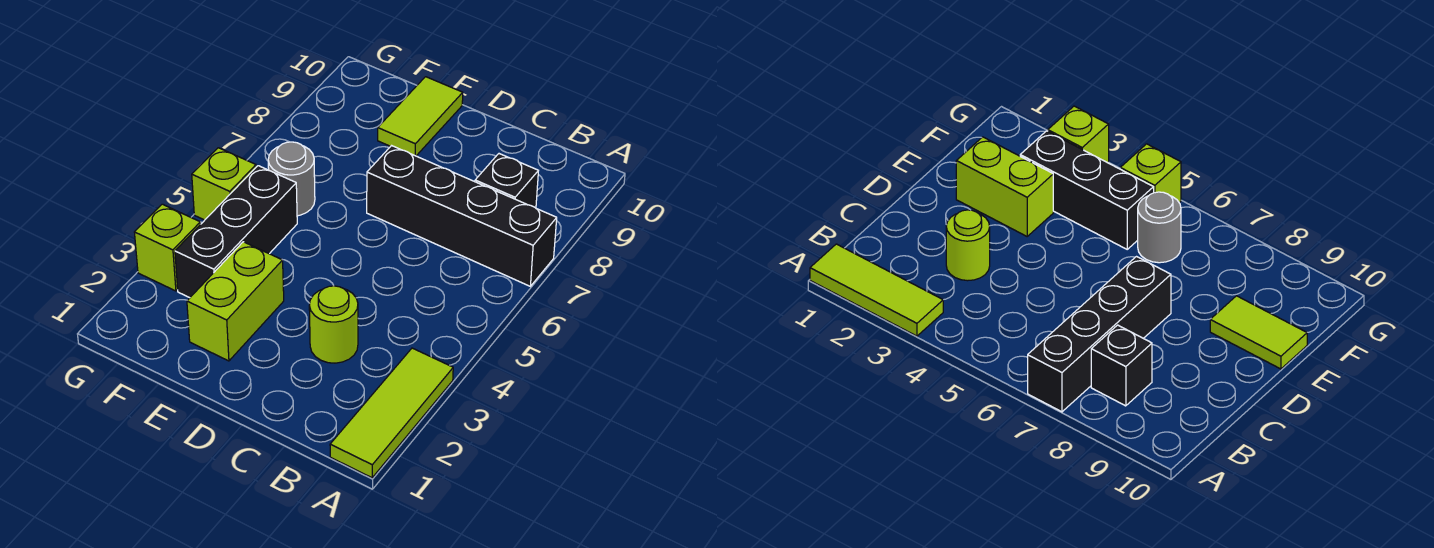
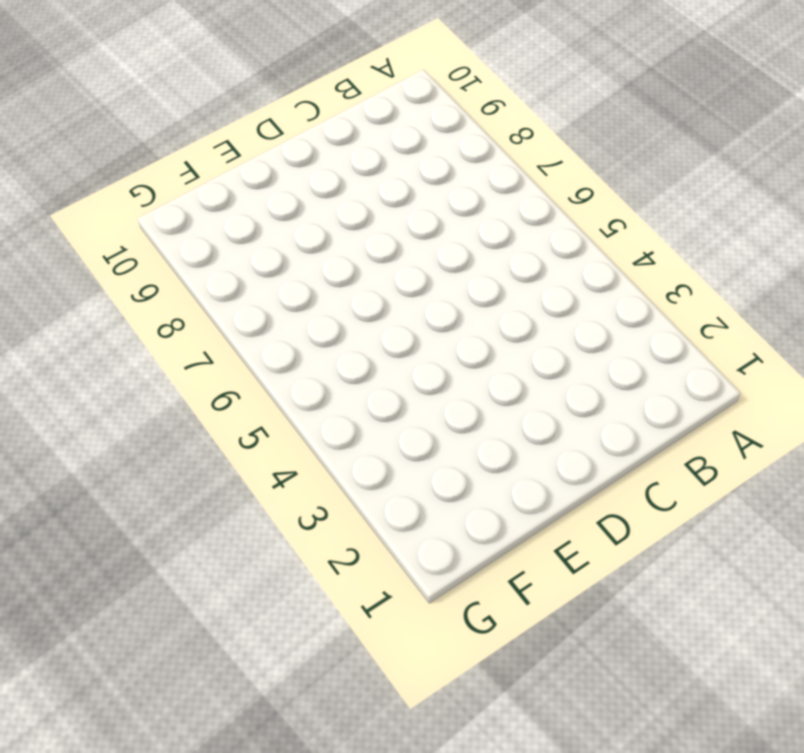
none -> lime tile A1:A3 level 1
none -> black brick A7:D7 level 1

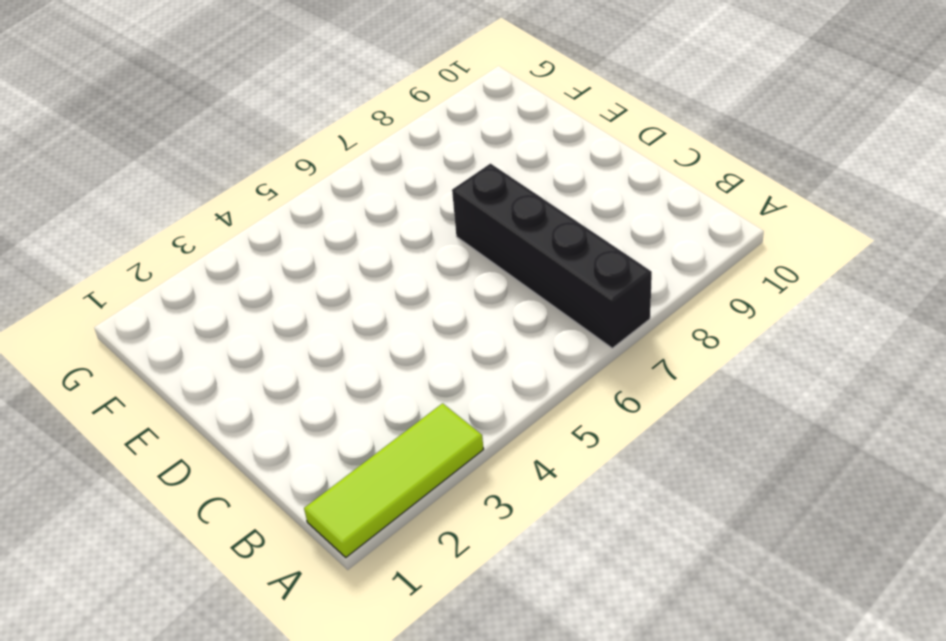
none -> black brick B8 level 1
none -> lime round brick C3 level 1

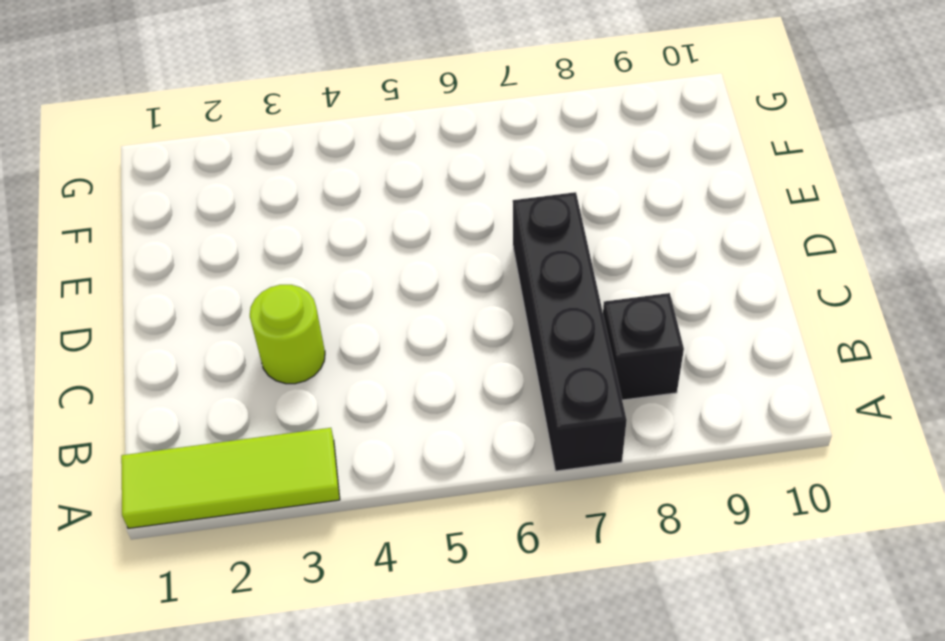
none -> lime brick E2:E3 level 1
none -> lime tile E9:E10 level 1

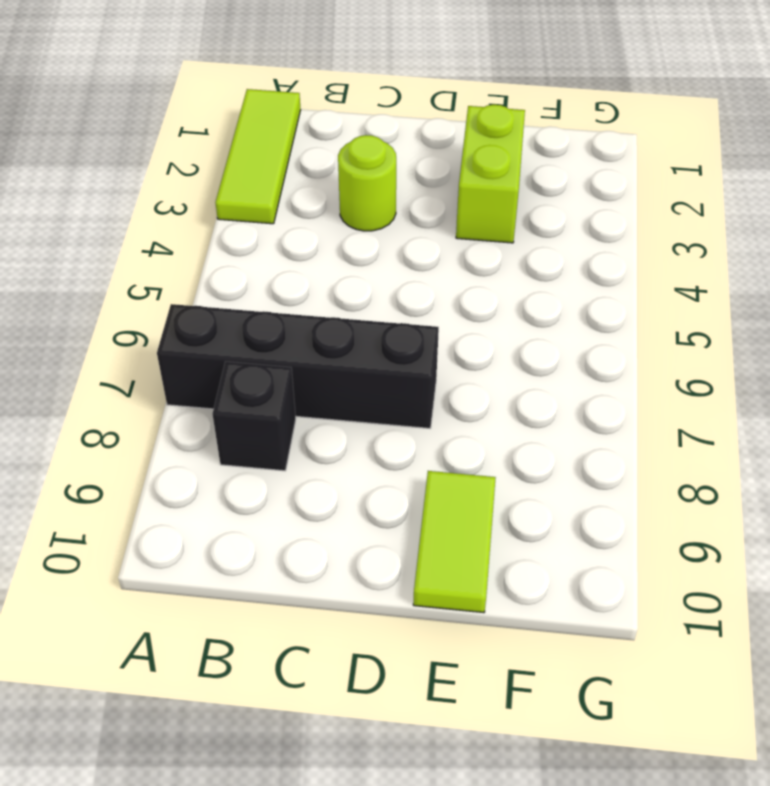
none -> black brick F3:F5 level 1
none -> grey round brick F6 level 1

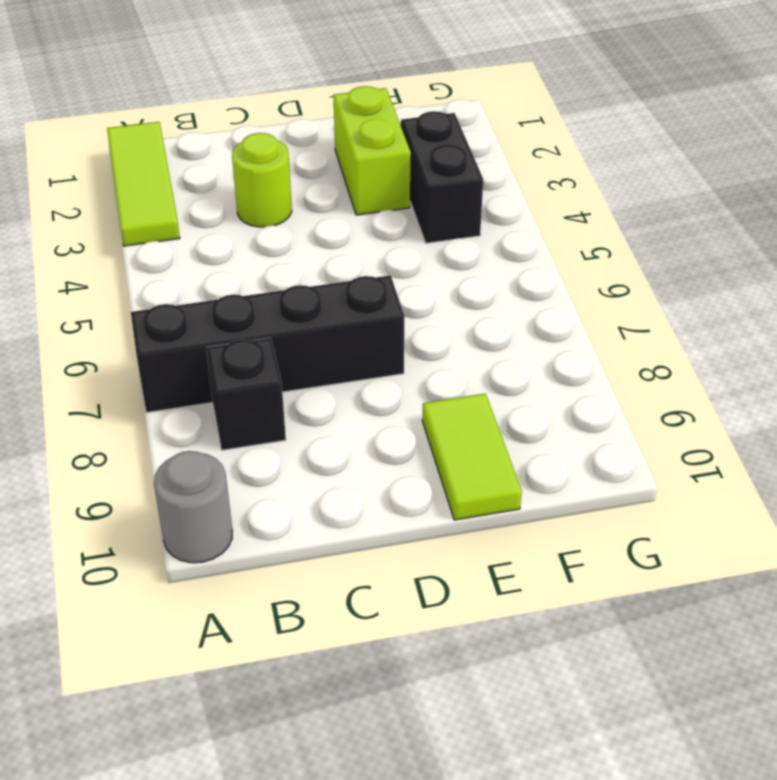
grey round brick A10 level 1 -> grey round brick F6 level 1
black brick F3:F4 level 1 -> black brick F3:F5 level 1
none -> lime brick G3 level 1
none -> lime brick G5 level 1

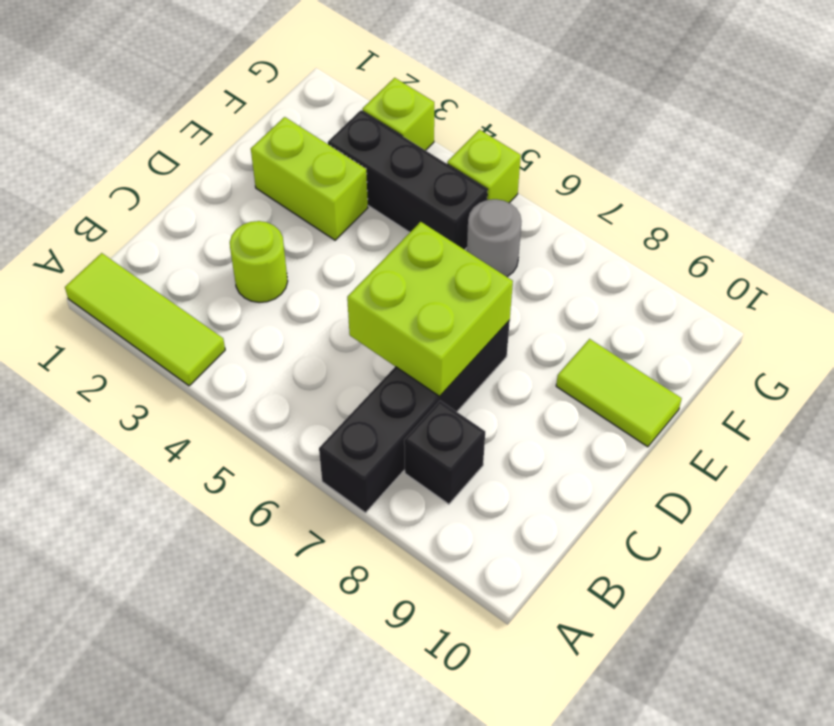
lime brick C6:D7 level 2 -> none

